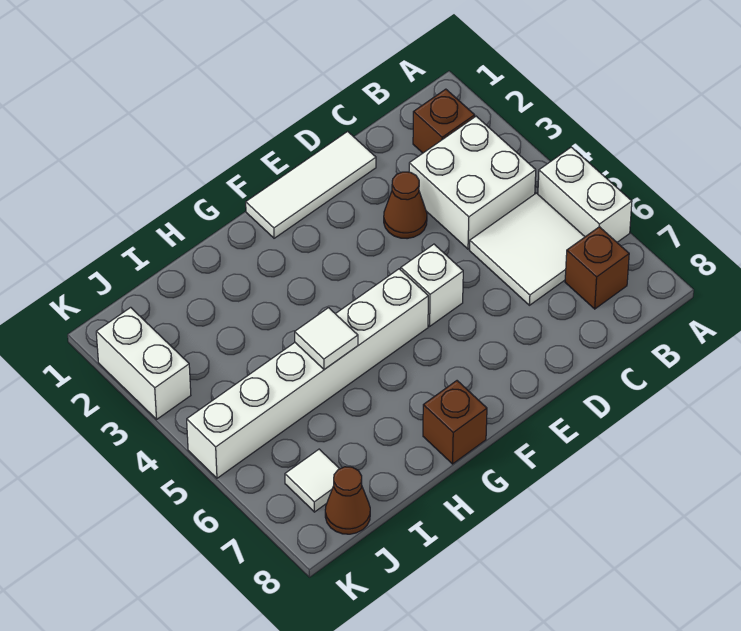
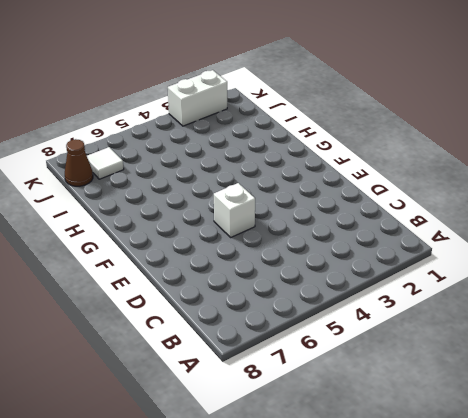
none -> white brick A5:A6 level 1
none -> brown brick B2 level 1
none -> white brick B3:C4 level 1

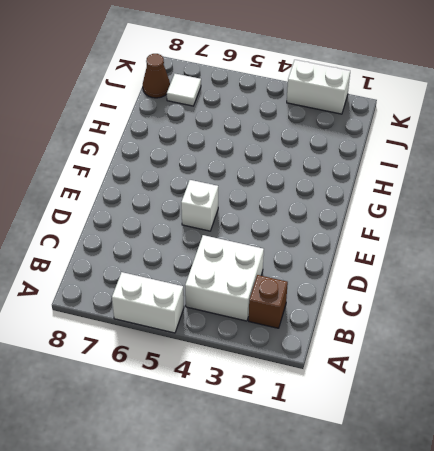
none -> white tile B5:C6 level 1
none -> brown brick B7 level 1
none -> white tile D1:F1 level 1

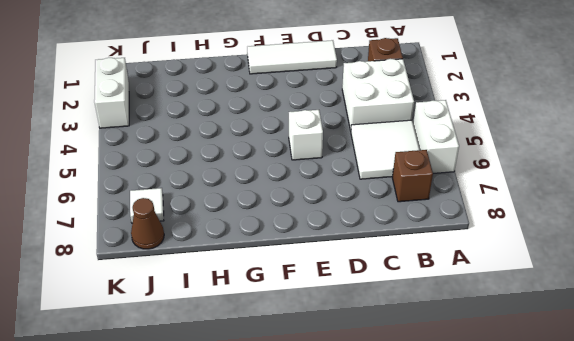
none -> brown cone D3 level 1
none -> white brick F5:K5 level 1
none -> brown brick G8 level 1

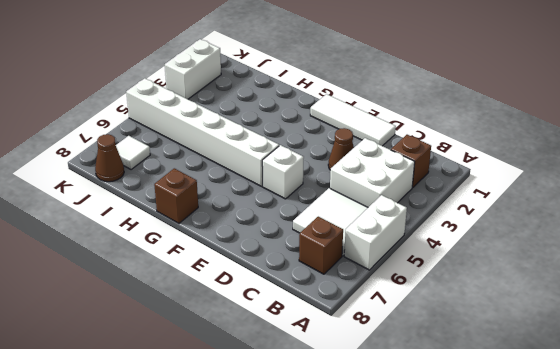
none -> white tile H5 level 2

